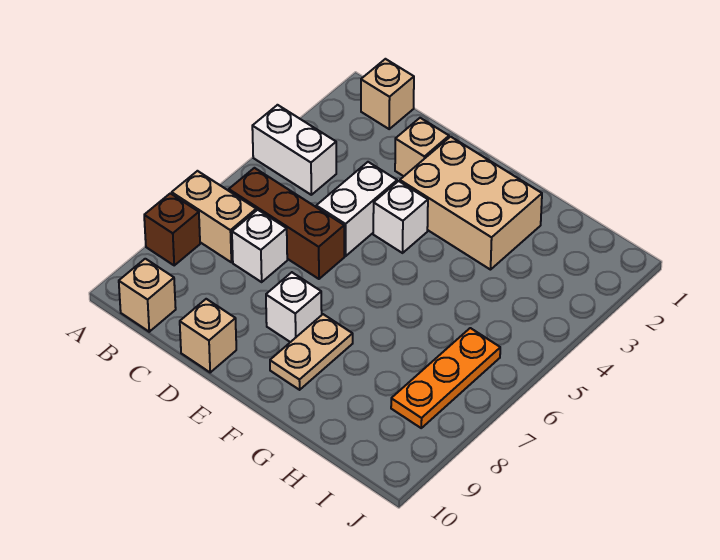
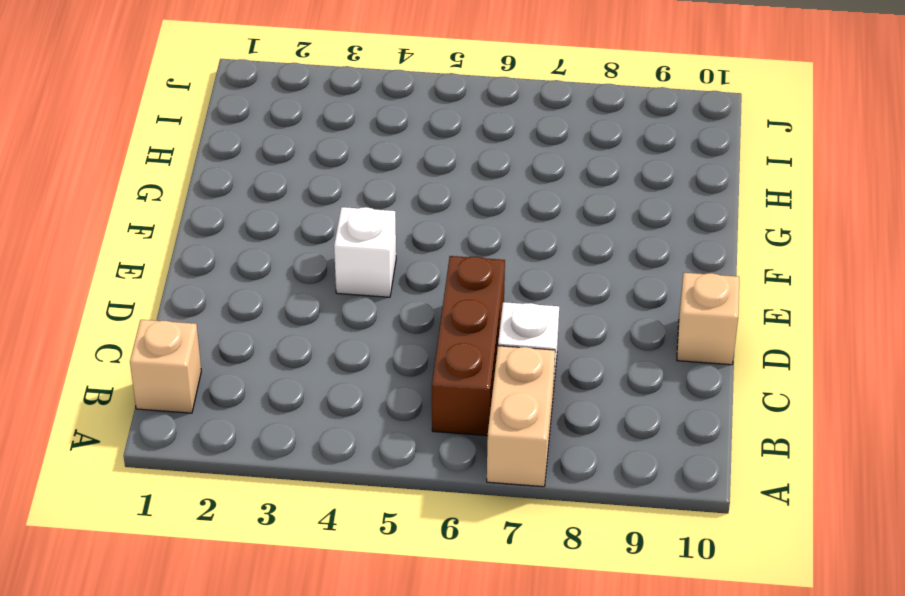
none -> white brick A4:B4 level 1
none -> brown brick A8 level 1
none -> tan brick B10 level 1

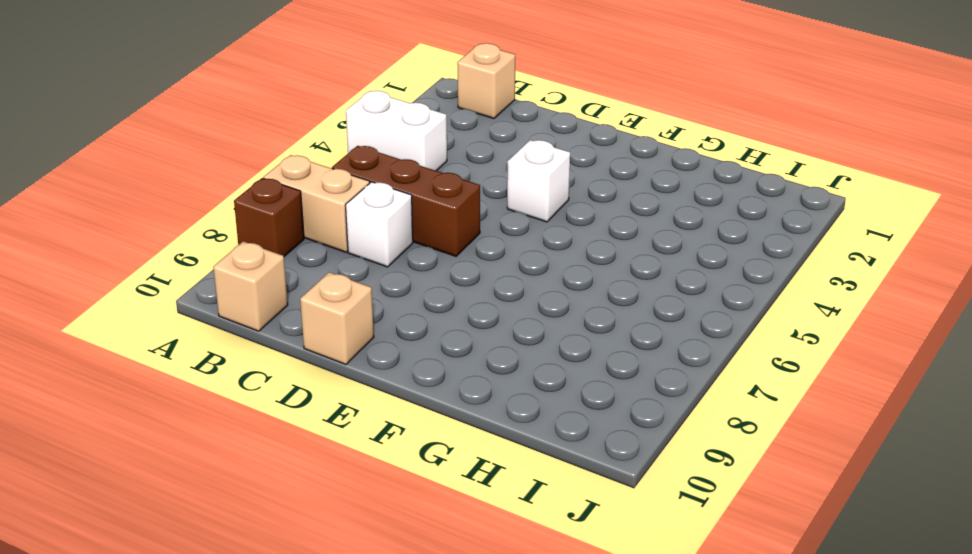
none -> tan brick D2 level 1
none -> white brick D4:D5 level 1
none -> tan brick E2:G3 level 1

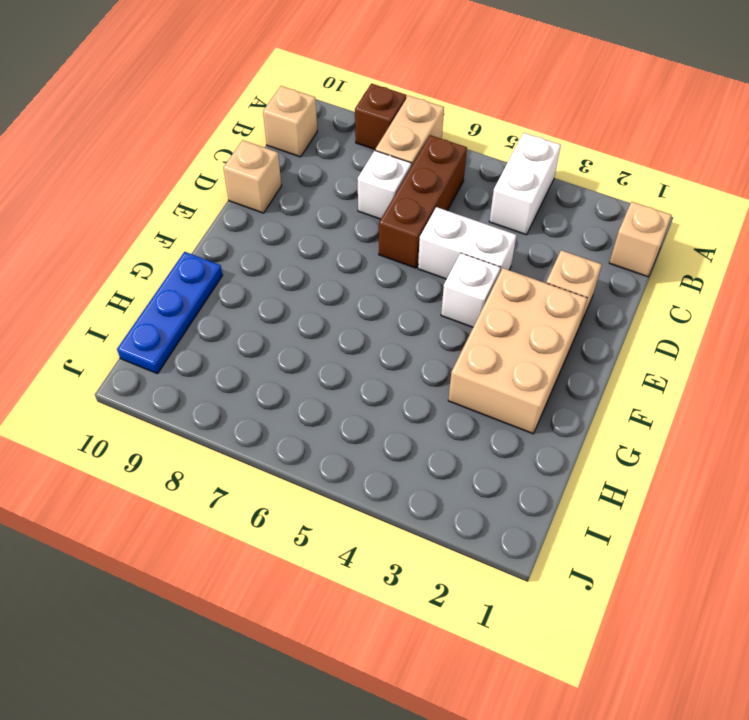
blue plate G10:I10 level 1 -> none
none -> white brick E8 level 1
none -> tan plate F8:F9 level 1
none -> orange plate I6:I8 level 1

